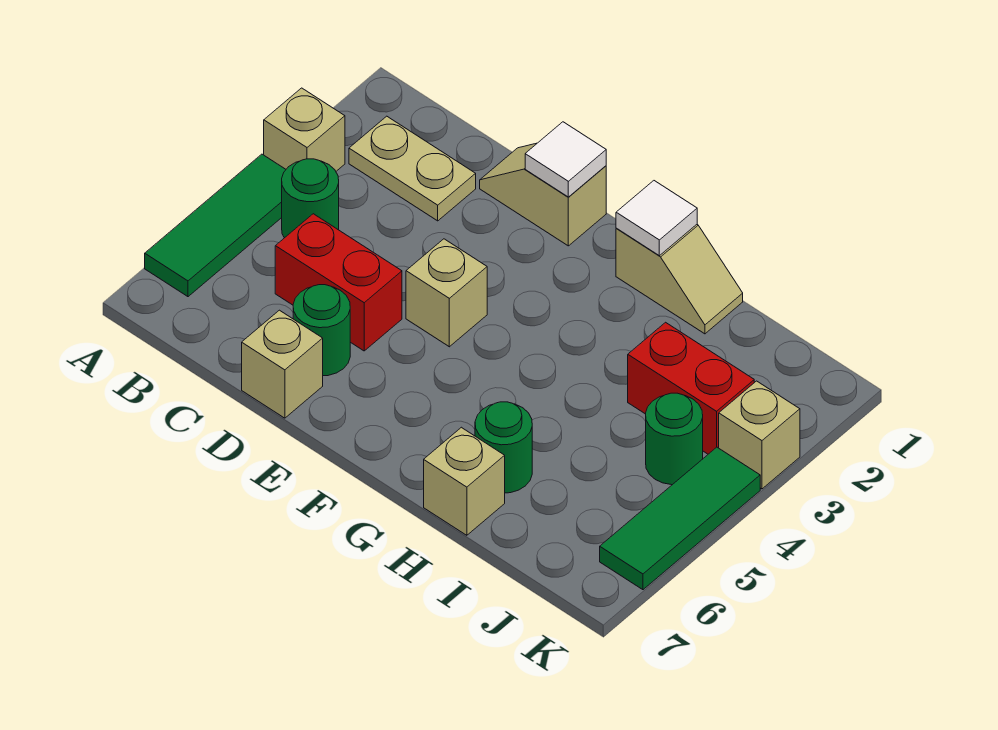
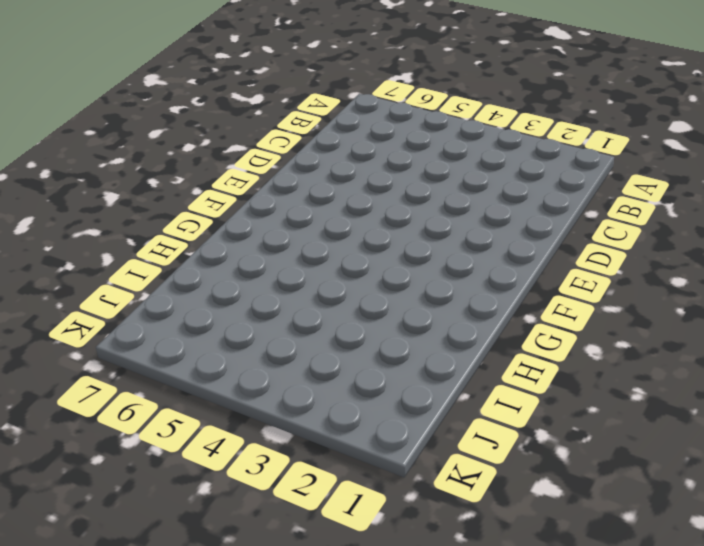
none -> tan brick A3 level 1
none -> green tile A4:A6 level 1
none -> tan plate B2:C2 level 1

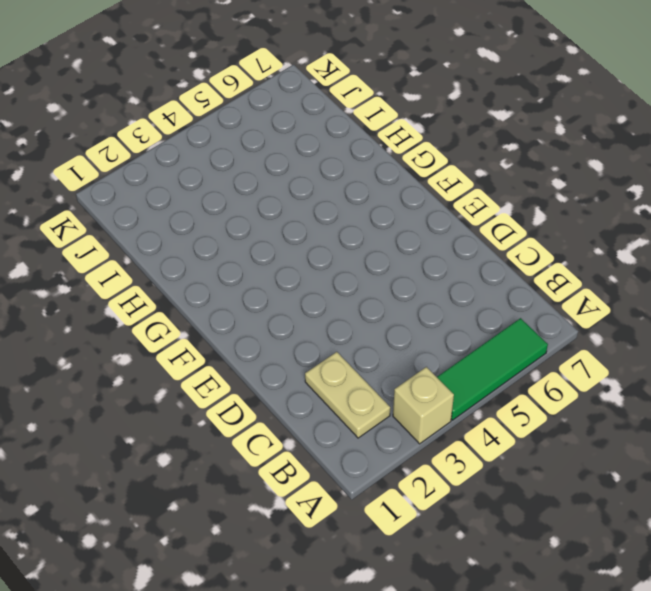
none -> green round brick B4 level 1
none -> red brick C5:D5 level 1
none -> tan slope D1:E1 level 1 top E

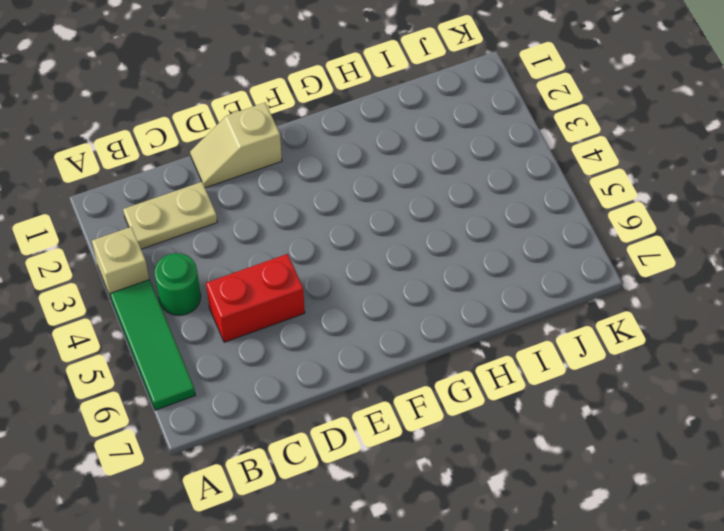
none -> green round brick D6 level 1
none -> tan brick D7 level 1
none -> tan brick E4 level 1

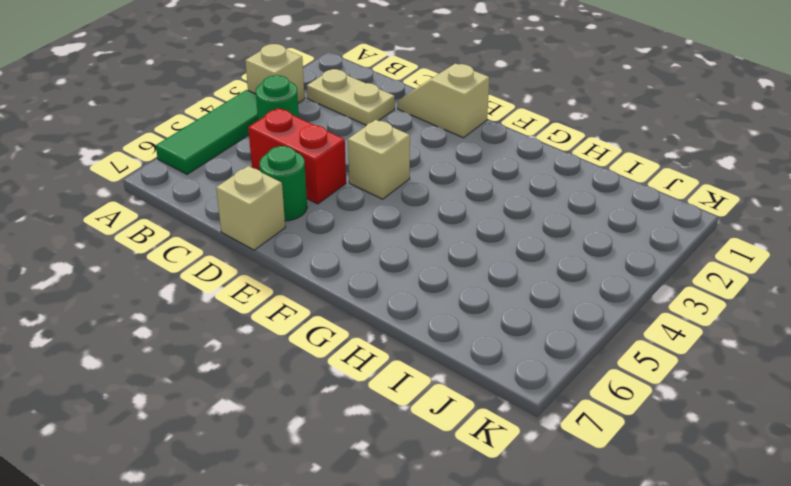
none -> tan slope G1:H1 level 1 top G
none -> green round brick H6 level 1
none -> tan brick H7 level 1

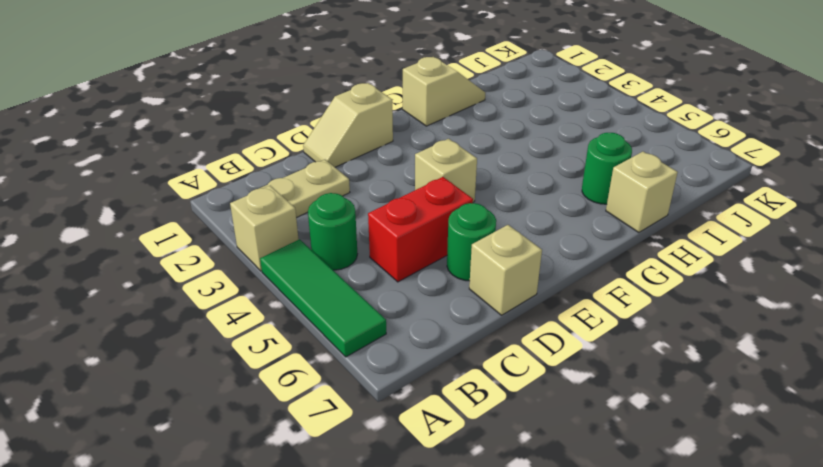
none -> red brick I3:J3 level 1
none -> green round brick J4 level 1
none -> tan brick K3 level 1

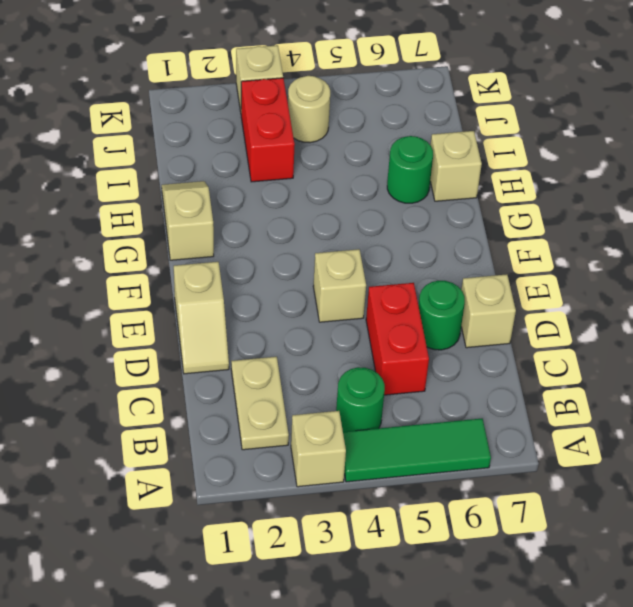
tan round brick J4 level 1 -> green round brick J4 level 1
none -> green tile K4:K6 level 1
none -> white tile E1 level 2
none -> white tile G1 level 2

